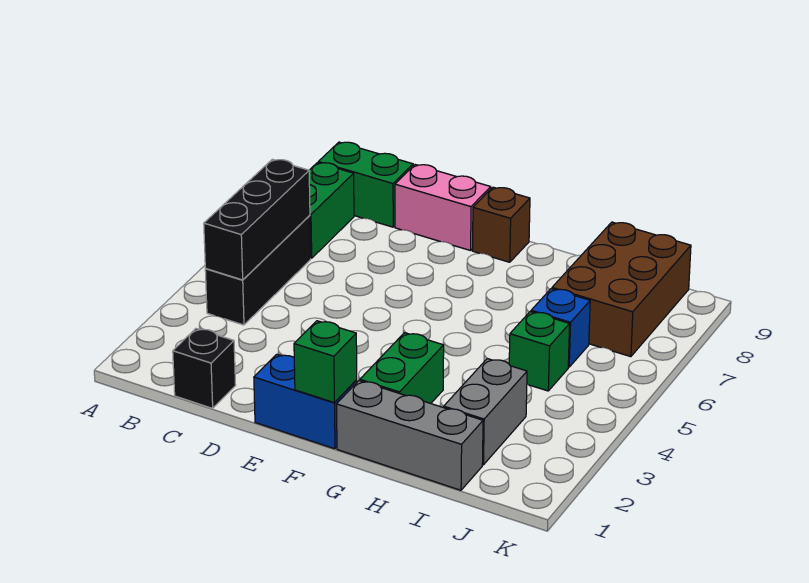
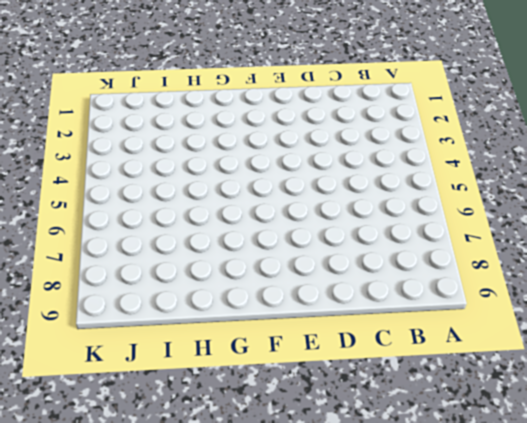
none -> black brick B4:B6 level 1
none -> green brick B7:B8 level 1
none -> green brick B9:C9 level 1

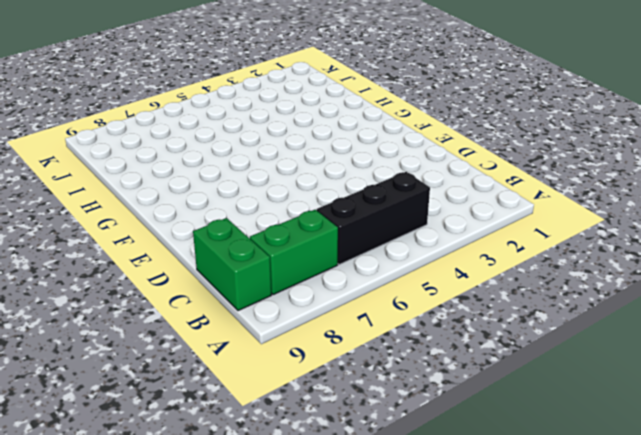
none -> black brick C1 level 1
none -> pink brick D9:E9 level 1
none -> blue brick E1:F1 level 1

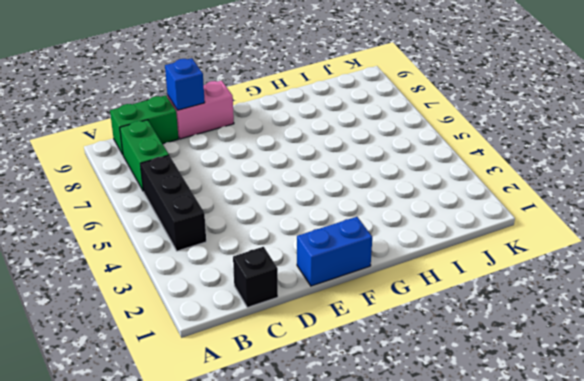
blue brick D9 level 2 -> blue brick I6 level 1
none -> brown brick F9 level 1
none -> grey brick G1:I1 level 1
none -> green brick G2:G3 level 1

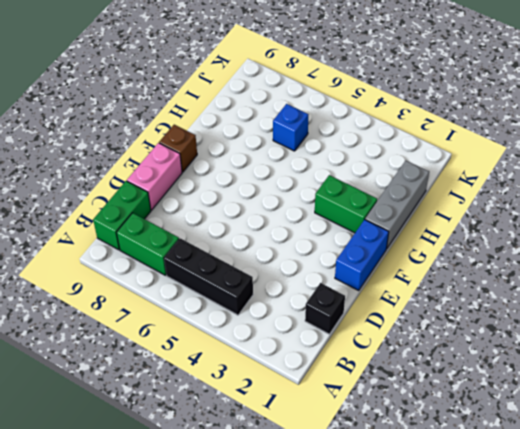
none -> grey brick I2:I3 level 1
none -> green brick I5 level 1
none -> brown brick I7:J9 level 1

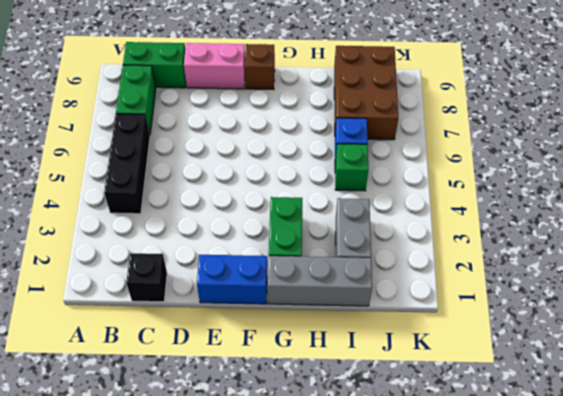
none -> black brick B4:B6 level 2
none -> green brick F1 level 2

